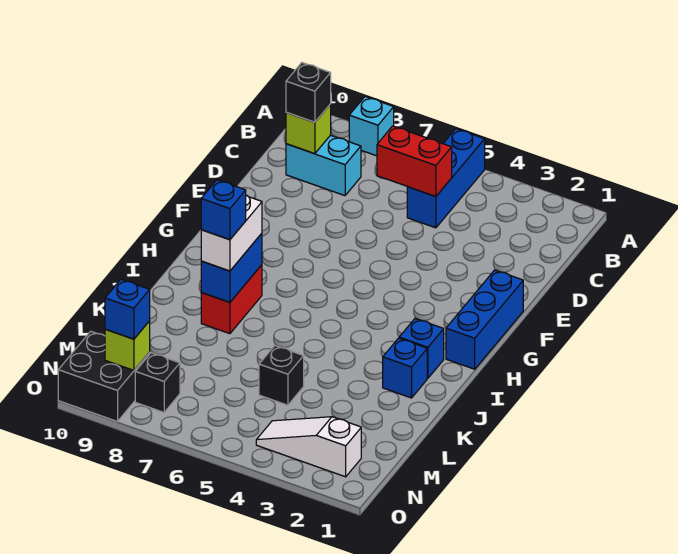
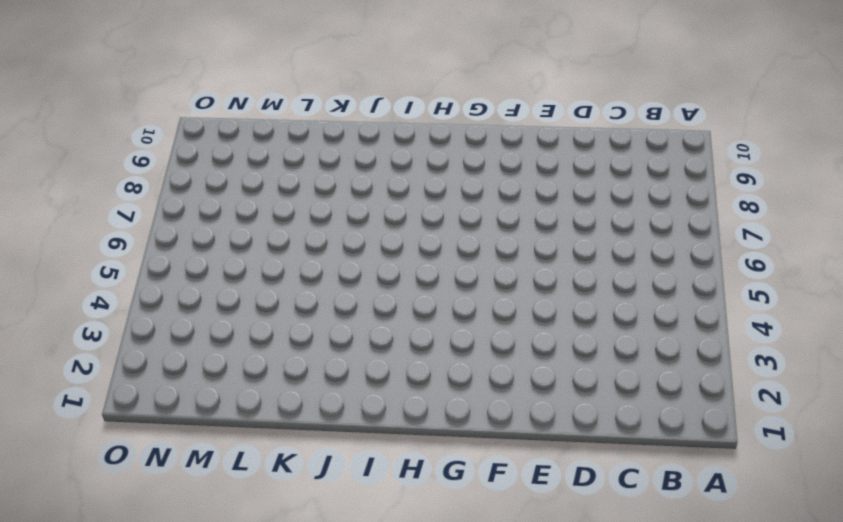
none -> blue brick A5:C5 level 1
none -> cyan brick A8 level 1
none -> cyan brick C8:C9 level 1

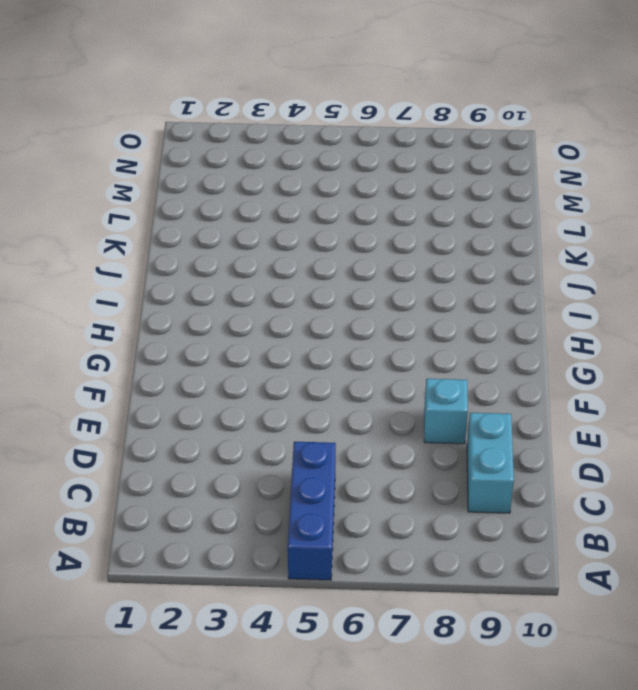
cyan brick C9:D9 level 1 -> cyan brick C8:C9 level 1
cyan brick E8 level 1 -> cyan brick A8 level 1
none -> blue brick F1:H1 level 1
none -> blue brick I2 level 1
none -> red brick I8:J8 level 1

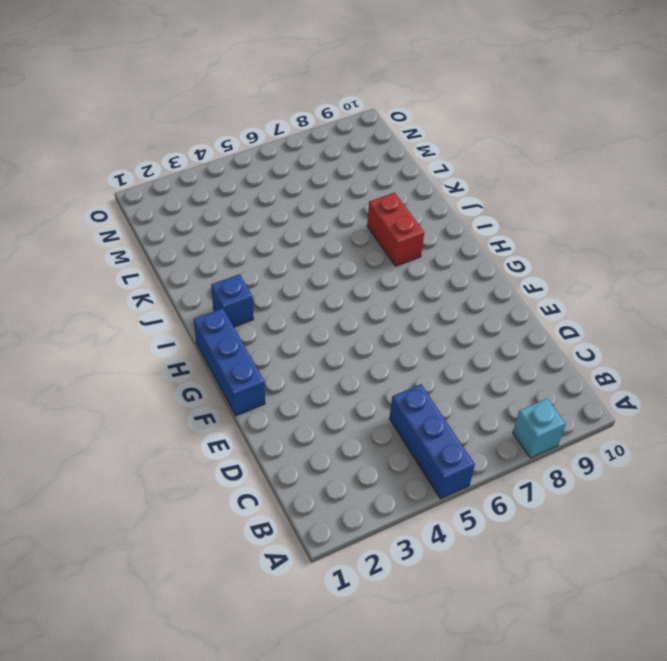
none -> cyan brick C8:C9 level 1
none -> blue brick J2 level 1
none -> black brick L5 level 1

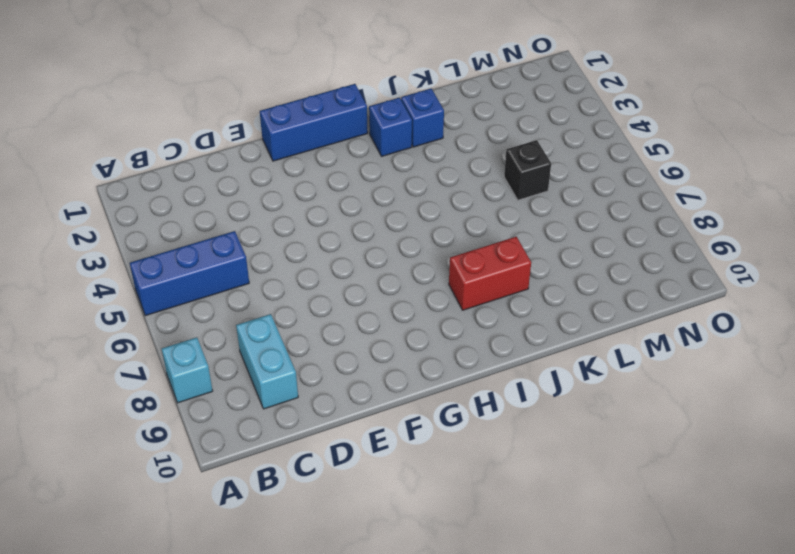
none -> white slope N2:N4 level 1 top 2
none -> black brick N8 level 1
none -> black brick N9:O10 level 1

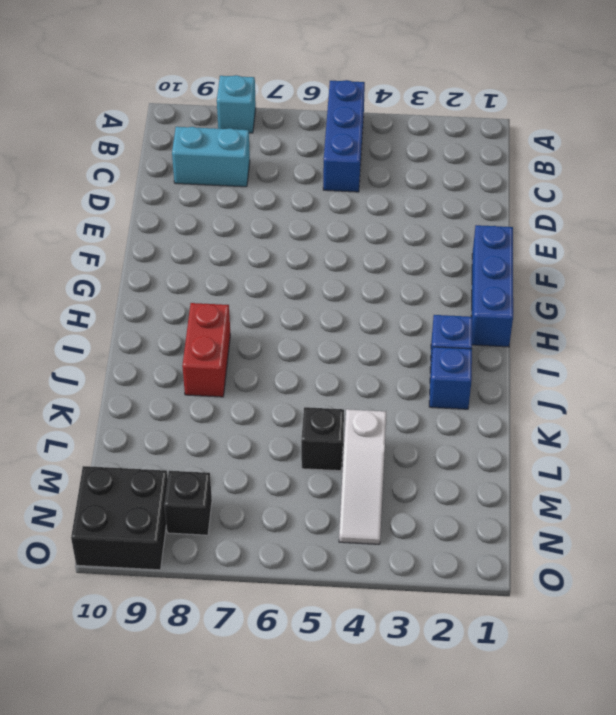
white slope L4:N4 level 1 top L -> white slope N2:N4 level 1 top 2
none -> red brick C5:C6 level 2
none -> lime brick C9 level 2
none -> blue brick I8:J8 level 2

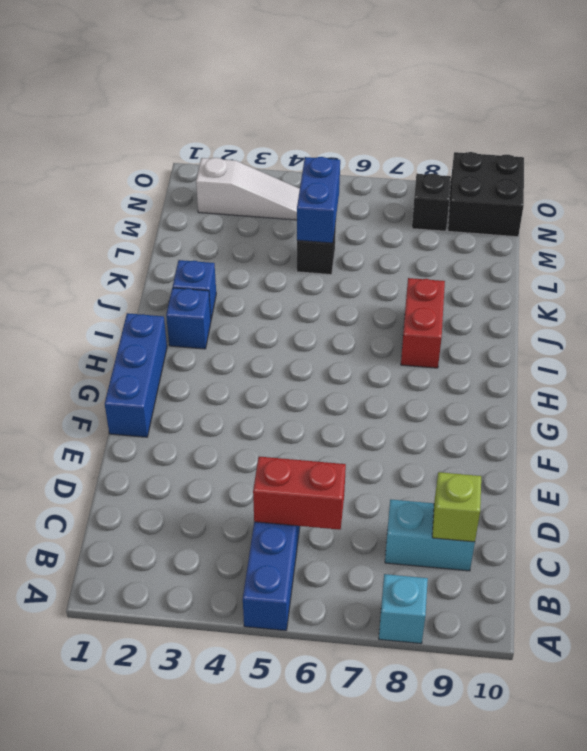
blue brick L5:M5 level 2 -> blue brick I8:J8 level 2
none -> lime brick N9 level 2
none -> black brick C9 level 3
none -> white brick I8:J8 level 3

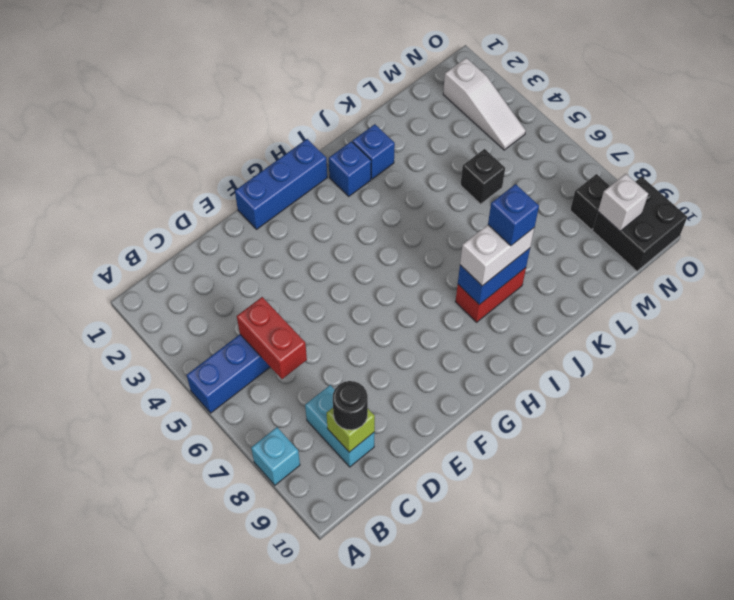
black round brick C9 level 3 -> black brick C9 level 3
white brick N9 level 2 -> lime brick N9 level 2
none -> blue brick N9 level 3

